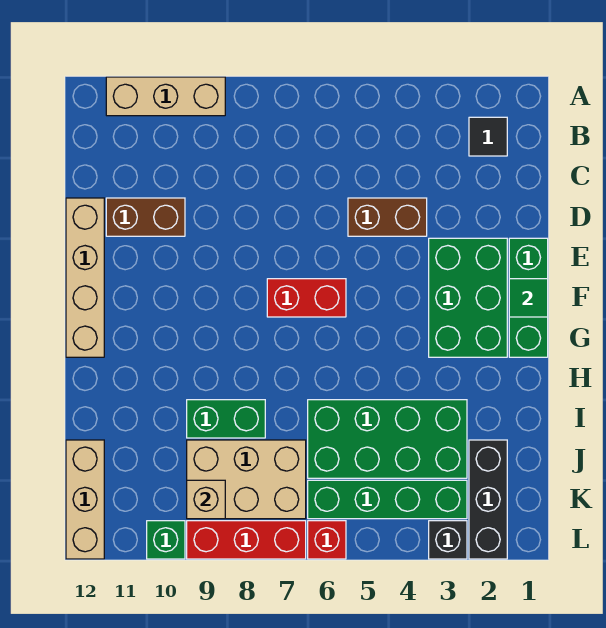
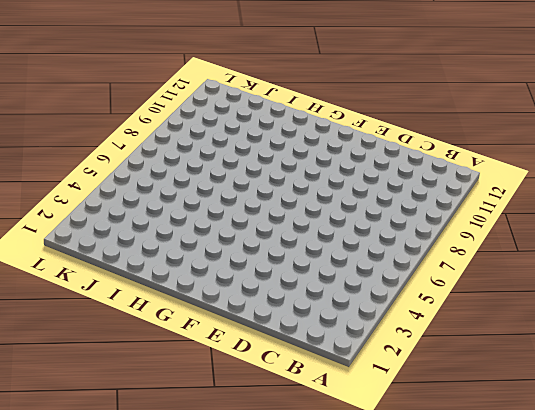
none -> tan brick A9:A11 level 1
none -> black tile B2 level 1
none -> brown brick D4:D5 level 1

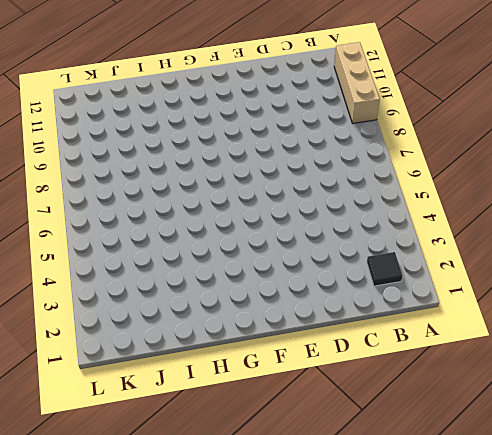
none -> brown brick D4:D5 level 1
none -> brown brick D10:D11 level 1
none -> tan brick D12:G12 level 1

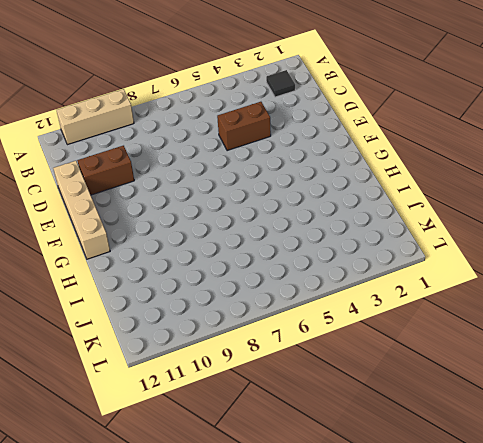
none -> green brick E1:G1 level 1
none -> green brick E2:G3 level 1
none -> red brick F6:F7 level 1

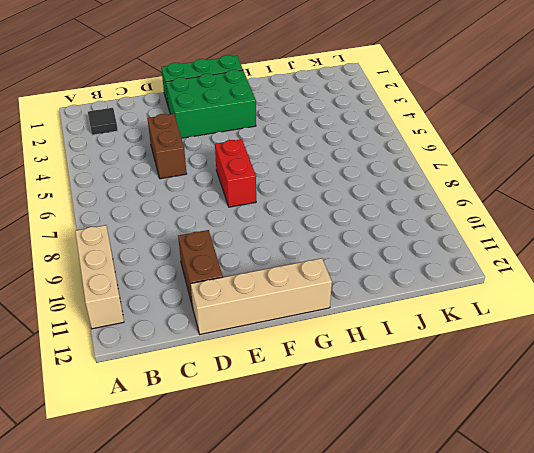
none -> green brick I3:J6 level 1
none -> green brick I8:I9 level 1
none -> black brick J2:L2 level 1

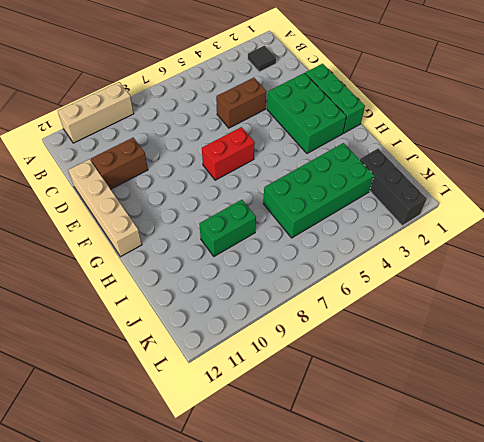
none -> tan brick J7:K9 level 1
none -> tan brick J12:L12 level 1
none -> green brick K3:K6 level 1

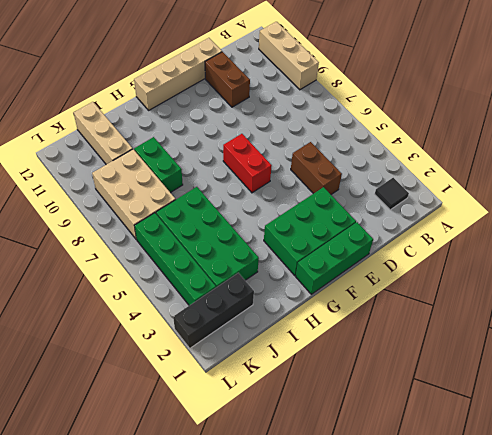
tan brick J10:J12 level 1 -> tan brick J12:L12 level 1
none -> black brick L3 level 1
none -> red brick L6 level 1
none -> red brick L7:L9 level 1

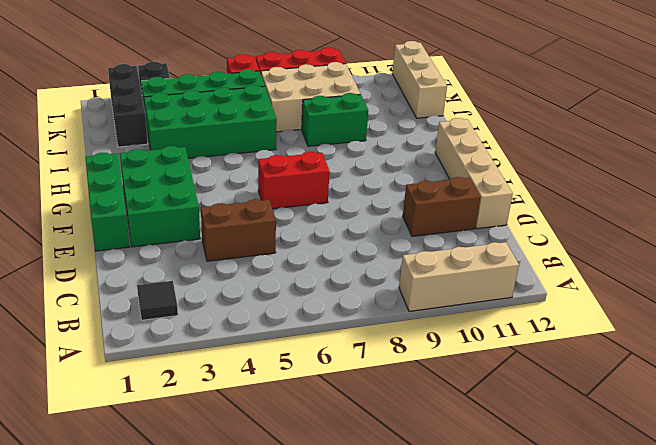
none -> green brick L10 level 1
none -> green tile F1 level 2
none -> tan brick K9 level 2

